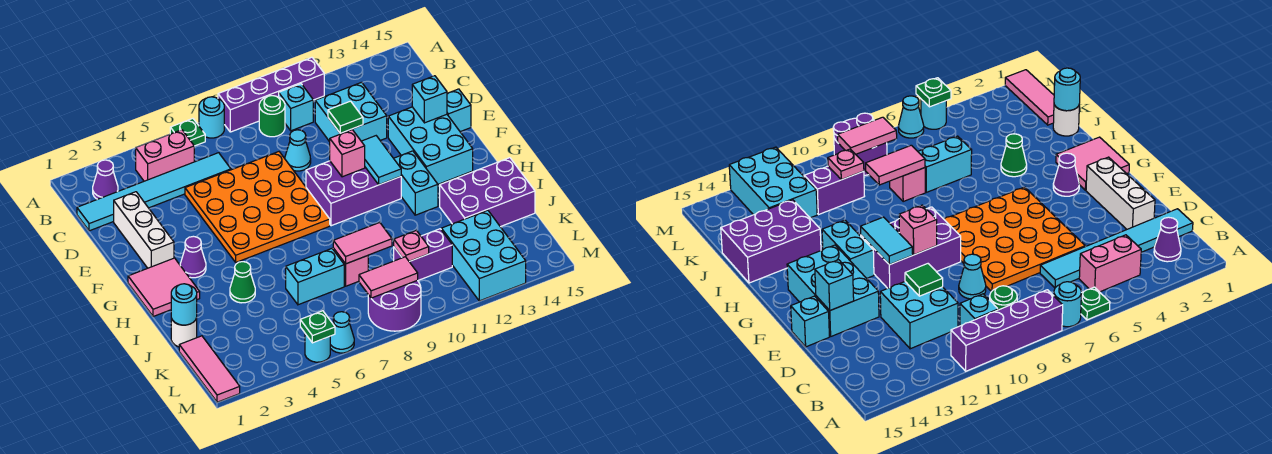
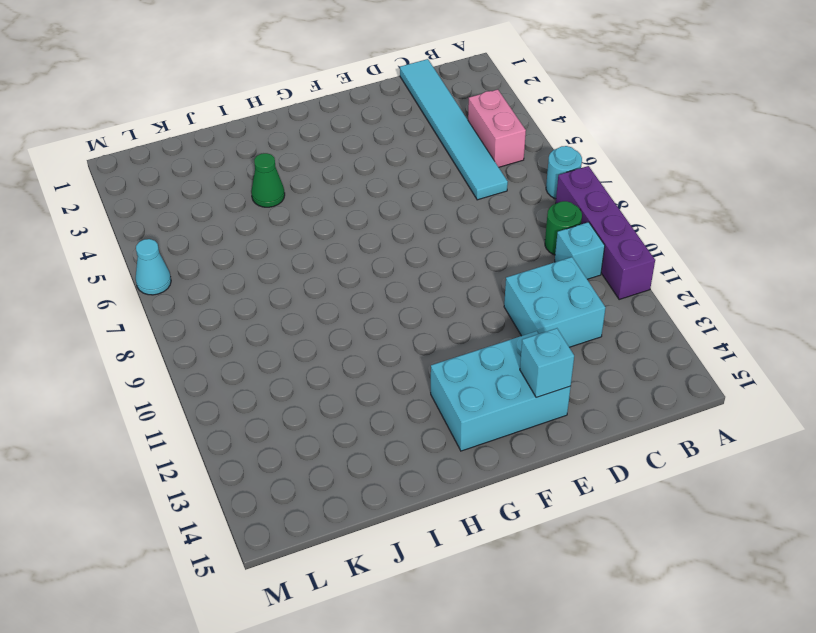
none -> green plate A6 level 1
none -> purple cone B2 level 1
none -> white brick D2:F2 level 1
none -> orange plate D5:G8 level 1

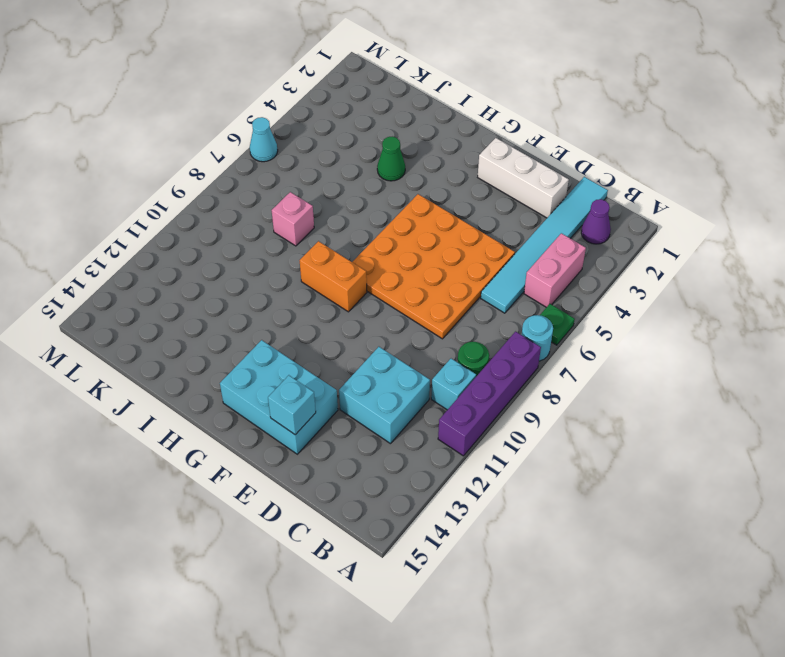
orange brick G9:H9 level 1 -> purple brick F9:G11 level 1
none -> cyan cone D9 level 1
none -> cyan brick E15 level 1
none -> pink tile G1:H2 level 1
none -> purple cone G3 level 1

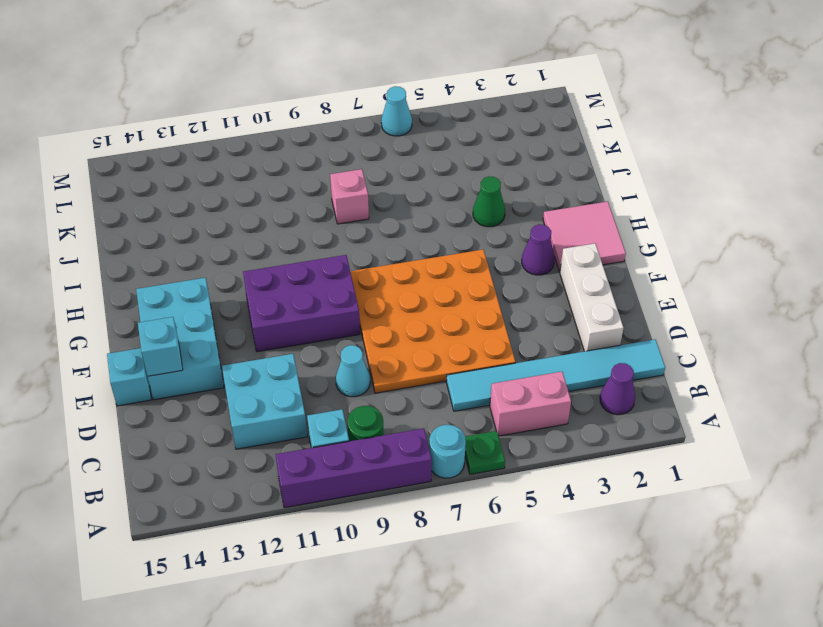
none -> cyan brick G12:H12 level 1
none -> purple brick I13:J15 level 1
none -> white round brick J1 level 1
none -> cyan brick J6:J7 level 1

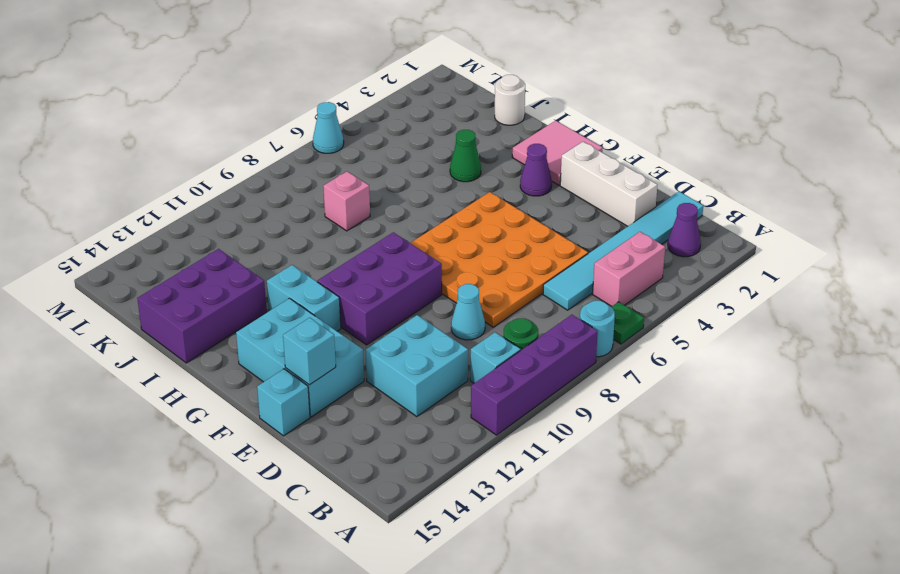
none -> cyan brick J6:J7 level 1
none -> pink tile K1:M1 level 1
none -> purple brick K10:K11 level 1
none -> cyan brick K12:M13 level 1

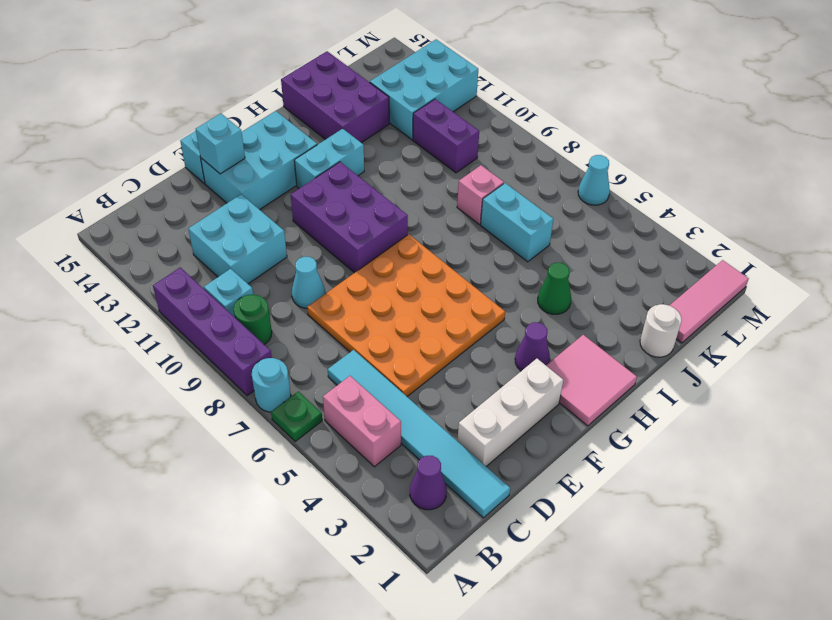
none -> purple round brick L8:M9 level 1
none -> cyan round brick M5 level 1
none -> green tile D11 level 2
none -> pink brick F10 level 2

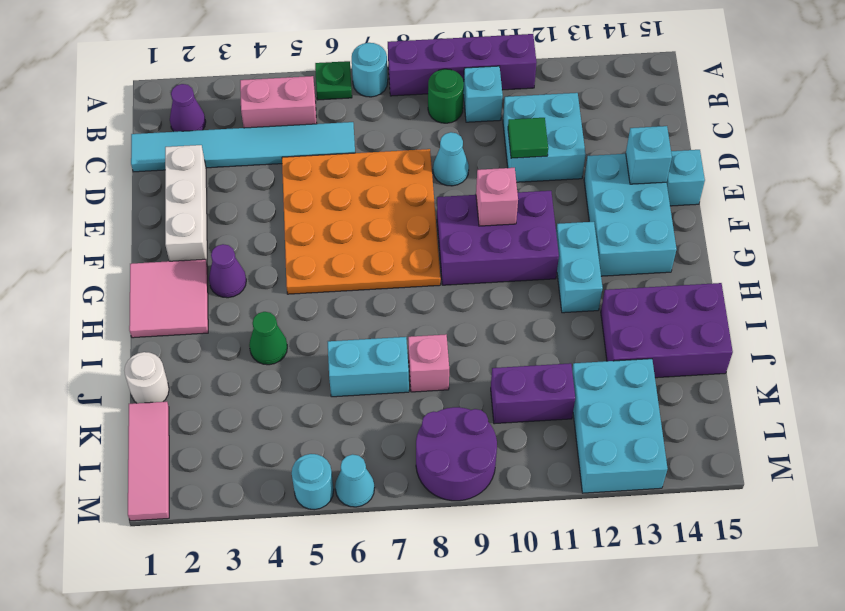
none -> cyan tile F11:G11 level 2
none -> cyan round brick J1 level 2
none -> pink tile J8:J9 level 2
none -> pink plate K10 level 2

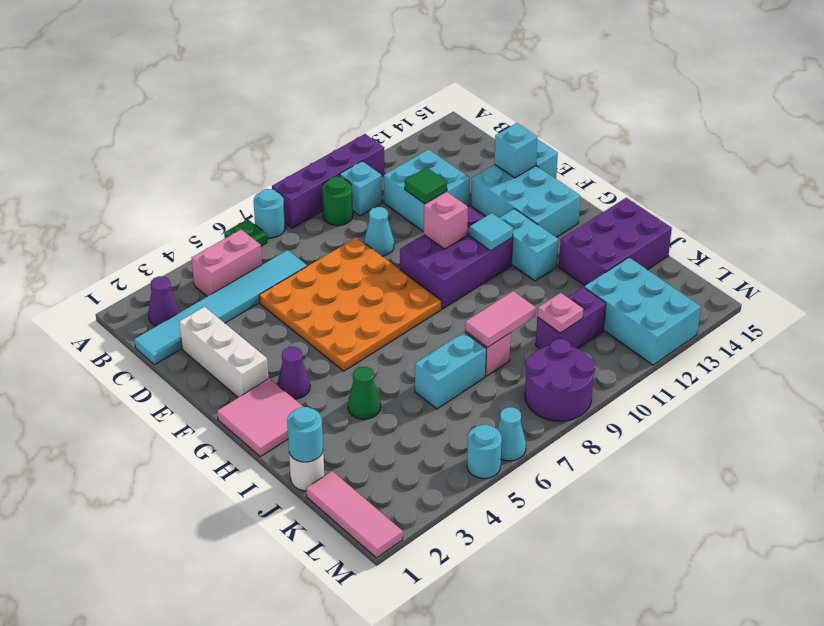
cyan tile G11 level 2 -> cyan tile F11:G11 level 2
none -> pink tile L8:L9 level 2
none -> green plate M5 level 2

